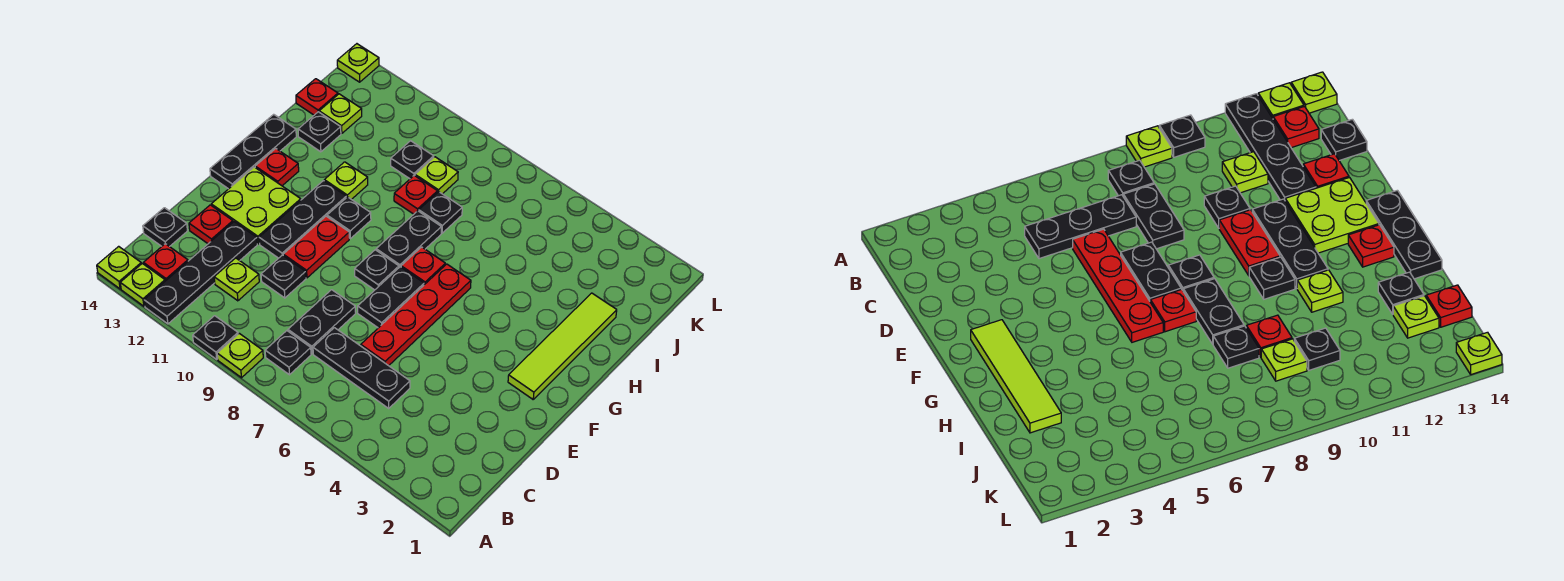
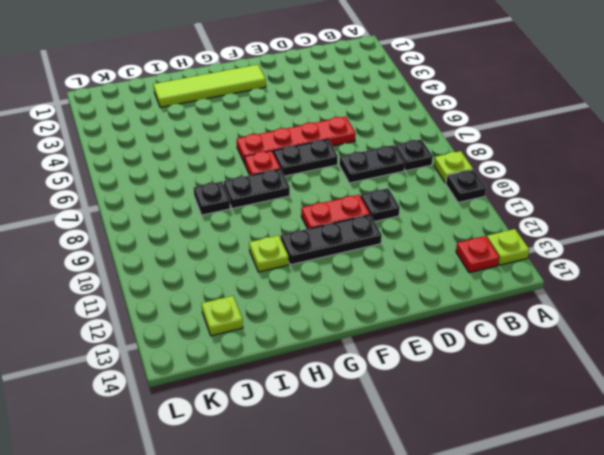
none -> black plate A12:D12 level 1
none -> lime plate A14 level 1
none -> black plate C5:C7 level 1
none -> lime plate C11 level 1

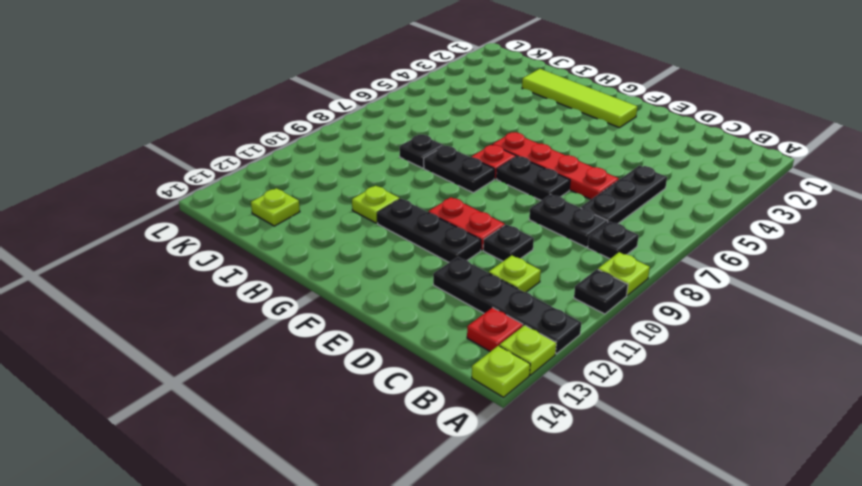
none -> black plate C14 level 1
none -> red plate D13 level 1
none -> lime plate E12:F13 level 1
none -> black plate F8 level 1

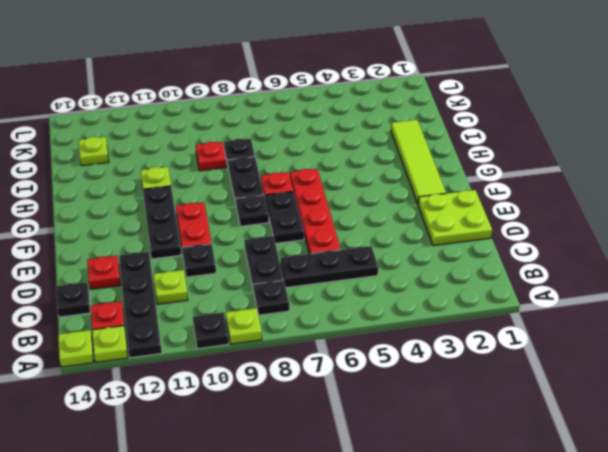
lime plate D1:E2 level 1 -> lime plate E12:F13 level 1
none -> black plate F14:H14 level 1
none -> black plate G10 level 1
none -> red plate G13 level 1
none -> black plate I13 level 1

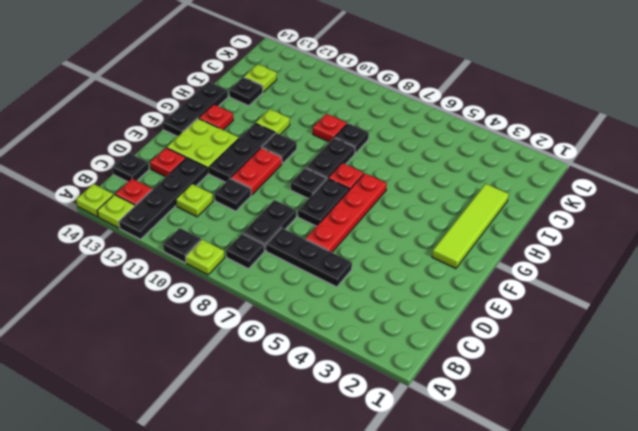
none -> lime plate J9 level 1
none -> black plate J10 level 1
none -> red plate J14 level 1
none -> lime plate L14 level 1

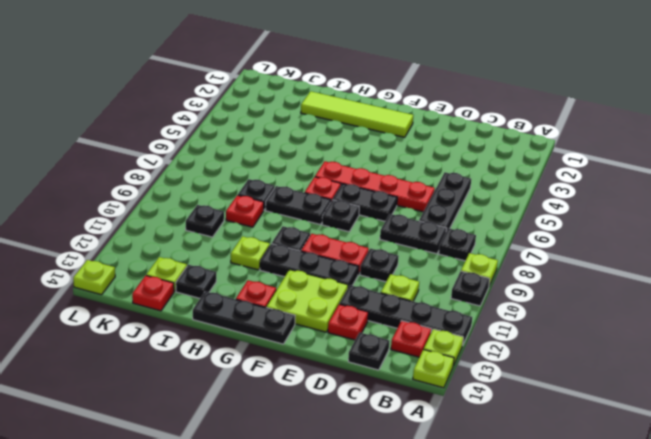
none -> lime plate J9 level 1

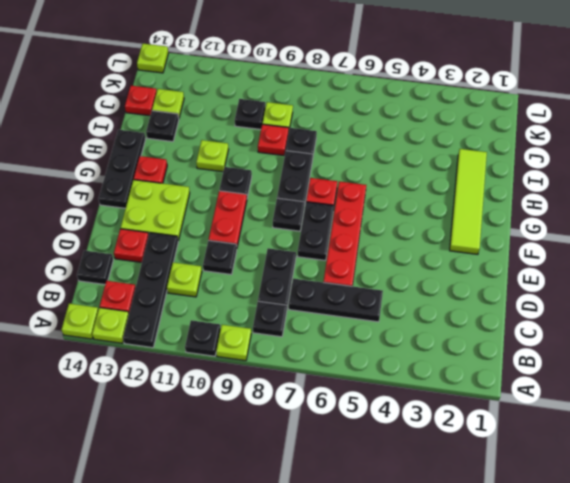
none -> black plate E11:G11 level 1

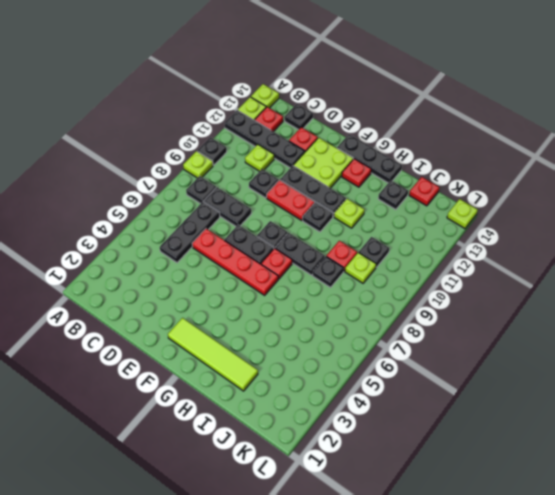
none -> lime plate J13 level 1

